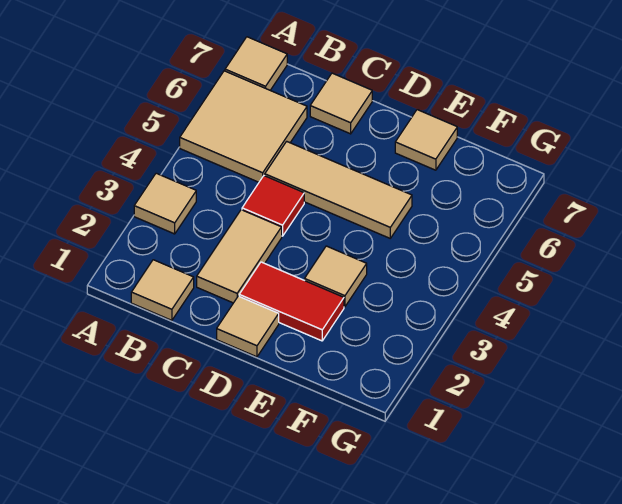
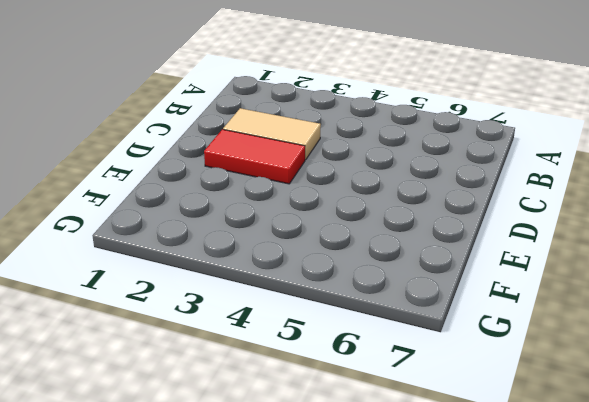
red tile D2:D3 level 1 -> red tile D2:E2 level 1
none -> tan tile A3 level 1
none -> tan tile A5:B6 level 1
none -> tan tile A7 level 1

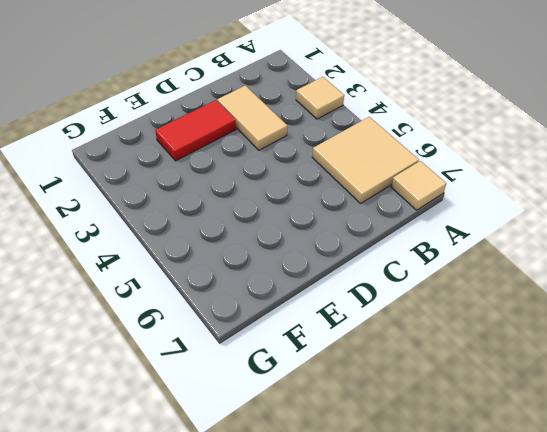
none -> tan tile B1 level 1
none -> red tile C4 level 1
none -> tan tile C5:E5 level 1

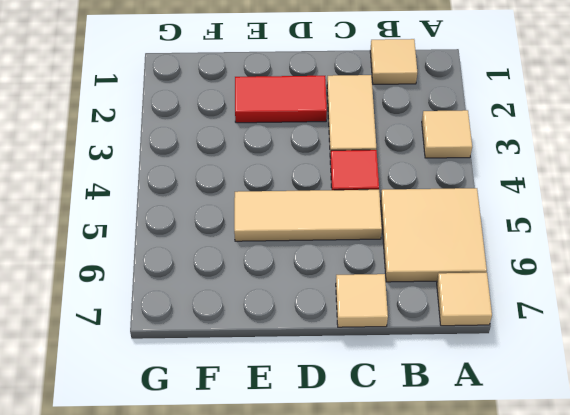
none -> tan tile D1 level 1
none -> tan tile E3 level 1
none -> tan tile E7 level 1

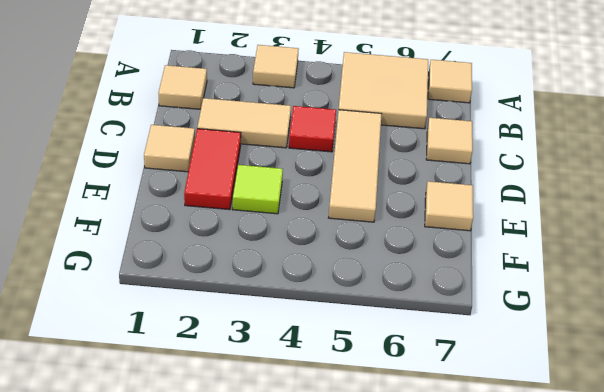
lime tile E3 level 1 -> tan tile E3 level 1

